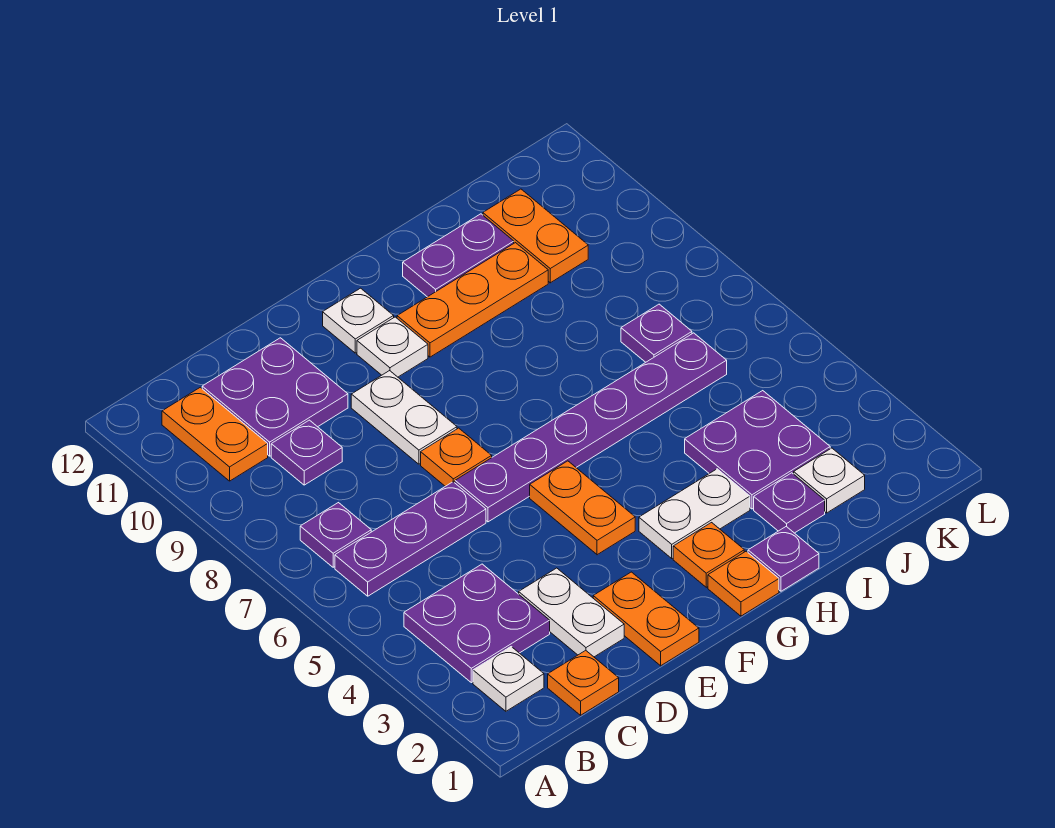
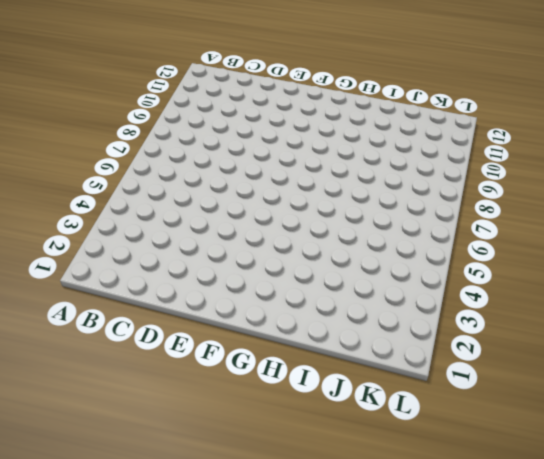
none -> white plate B2 level 1
none -> purple plate B3:C4 level 1
none -> purple plate B6:D6 level 1

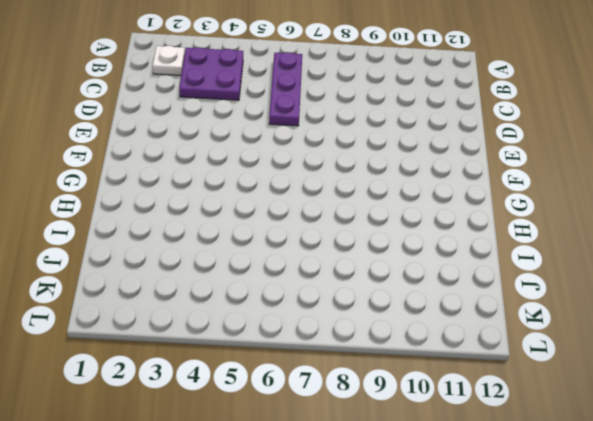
none -> purple plate B7 level 1
none -> orange plate B10:B11 level 1
none -> orange plate C1 level 1

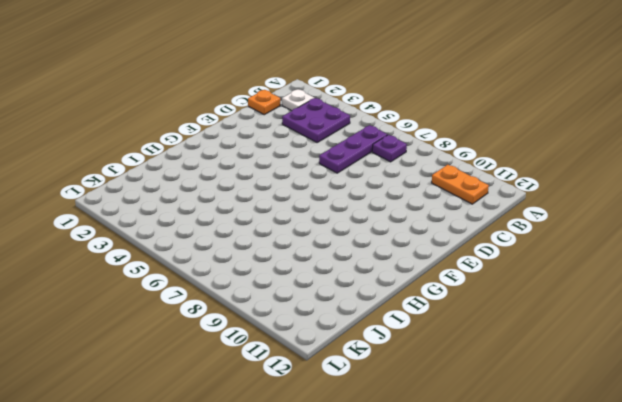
none -> purple plate C9 level 1
none -> purple plate C10:D11 level 1
none -> white plate D2:D3 level 1

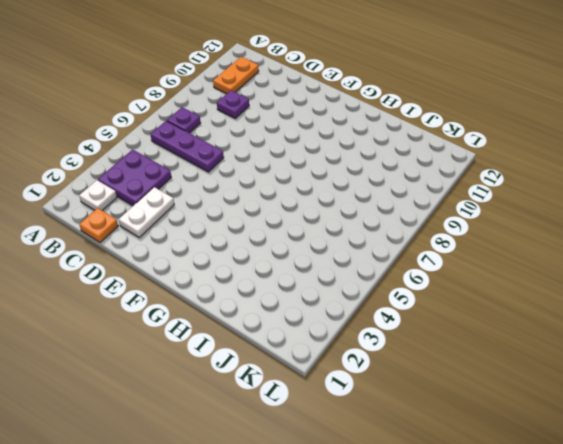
none -> purple plate C10:D11 level 1
none -> orange plate E1:E2 level 1
none -> purple plate E6:J6 level 1

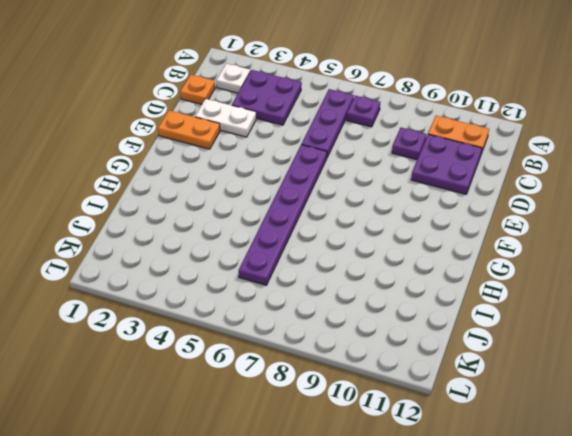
none -> orange plate E7 level 1
none -> white plate E8:E9 level 1
none -> orange plate F4:F5 level 1

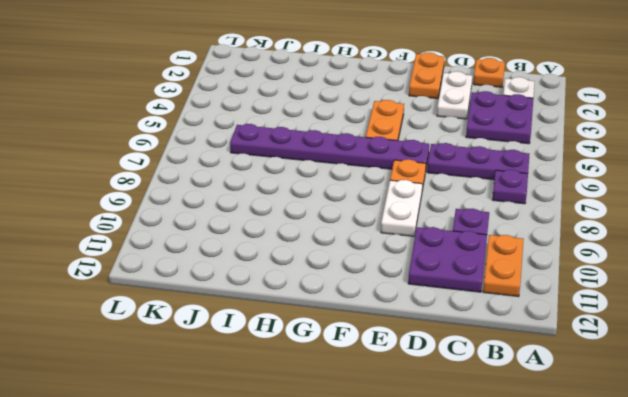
none -> white plate F10 level 1
none -> white plate F11 level 1
none -> orange plate G1 level 1

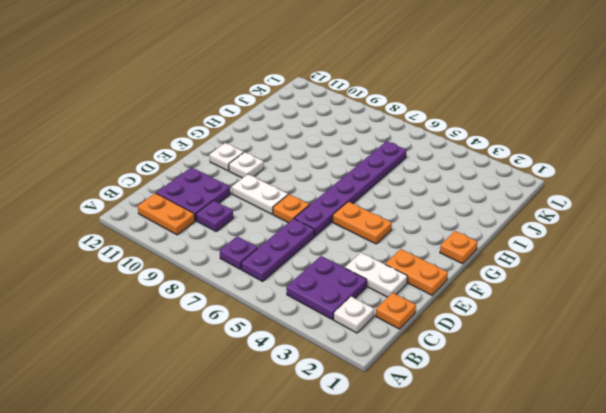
none -> orange plate G2 level 1
none -> white plate G3:H3 level 1
none -> orange plate G10:I10 level 1

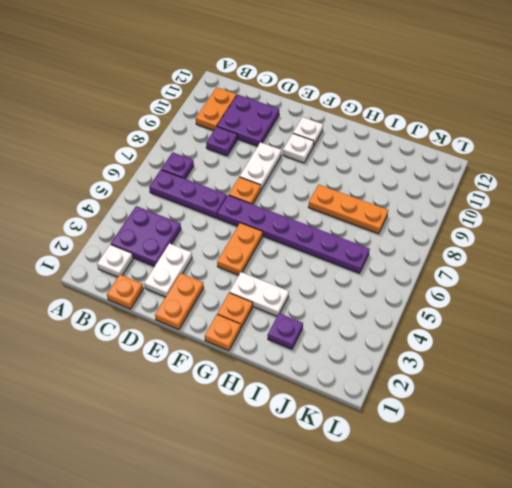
orange plate H8:J8 level 1 -> orange plate G10:I10 level 1
none -> purple plate H1 level 1
none -> purple plate H11:I11 level 1
none -> purple plate I3:J4 level 1

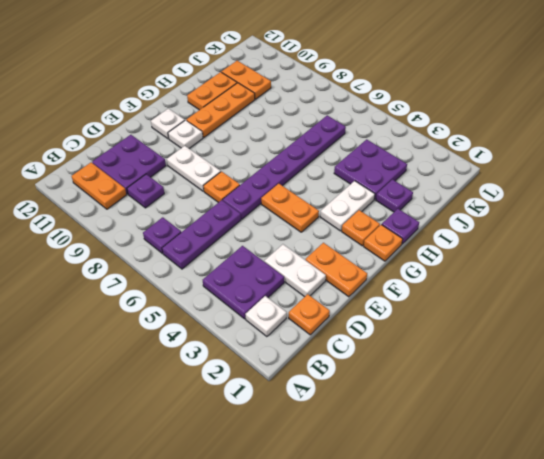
orange plate H11:I11 level 1 -> purple plate H11:I11 level 1
none -> white plate J2 level 1
none -> purple plate J7 level 1

